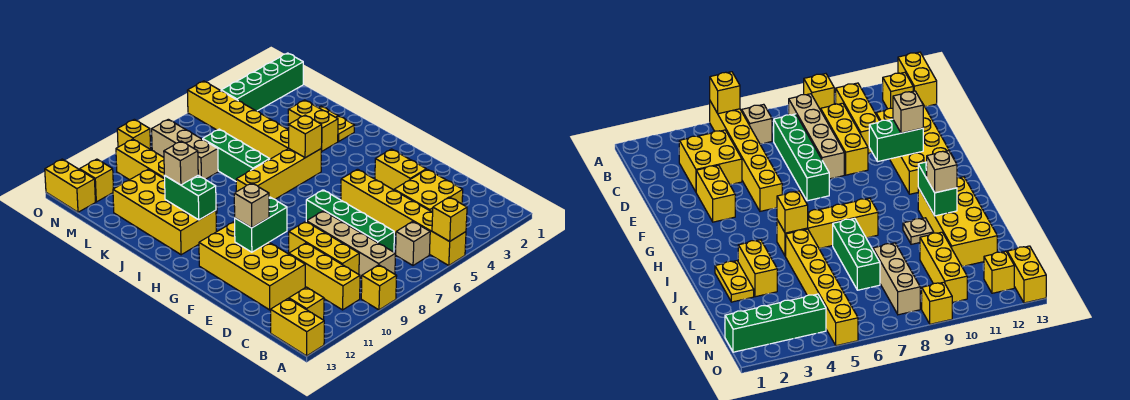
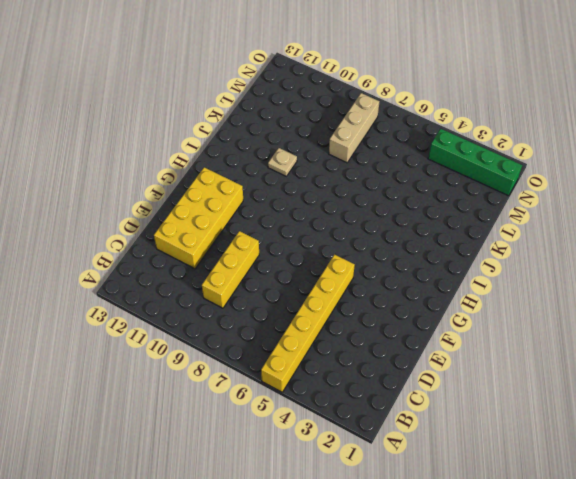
none -> yellow brick A9 level 1
none -> yellow brick A13:B13 level 1
none -> tan brick B6 level 1
none -> tan brick B8:E8 level 1

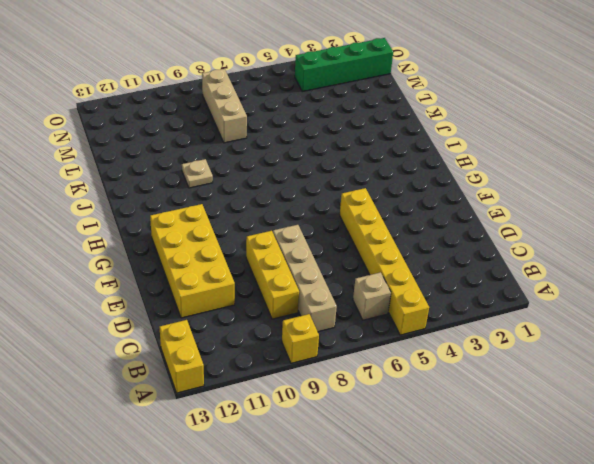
none -> yellow brick B10:D10 level 1
none -> yellow brick B12 level 1
none -> yellow brick C3:D4 level 1
none -> green brick C7:F7 level 1

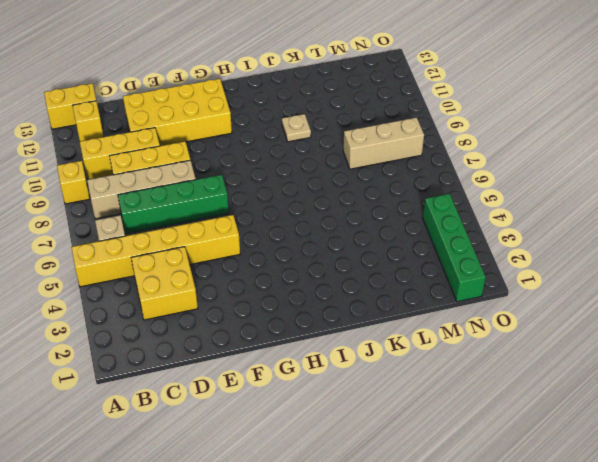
none -> yellow brick E3:F3 level 1
none -> yellow brick I5:I8 level 1
none -> yellow brick I11:L12 level 1
none -> yellow plate J2:K2 level 1

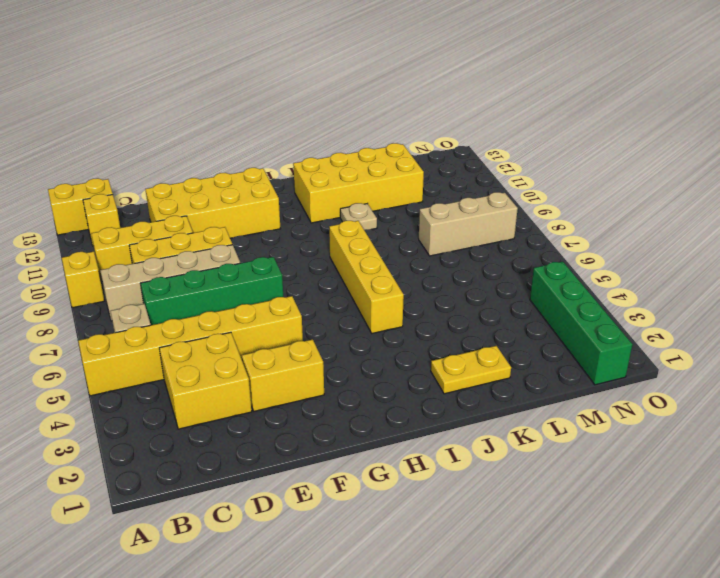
none -> yellow brick J3:K3 level 1
none -> yellow brick J5:O5 level 1
none -> green brick J7:L7 level 1
none -> yellow brick L10:N10 level 1

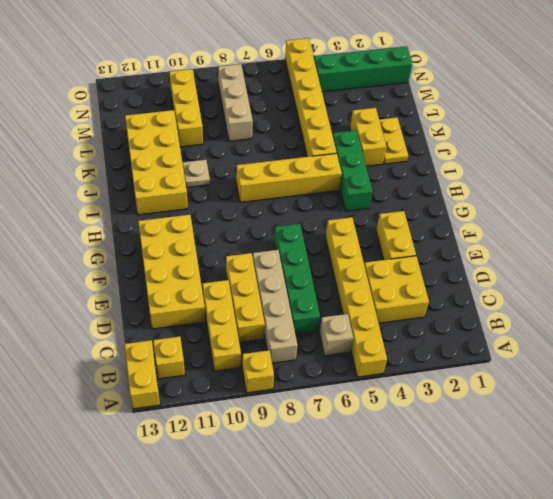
green brick H4:J4 level 1 -> green brick J7:L7 level 1
none -> yellow brick N12 level 1
none -> yellow brick N13:O13 level 1
none -> yellow brick O9 level 1
none -> yellow brick A5 level 2

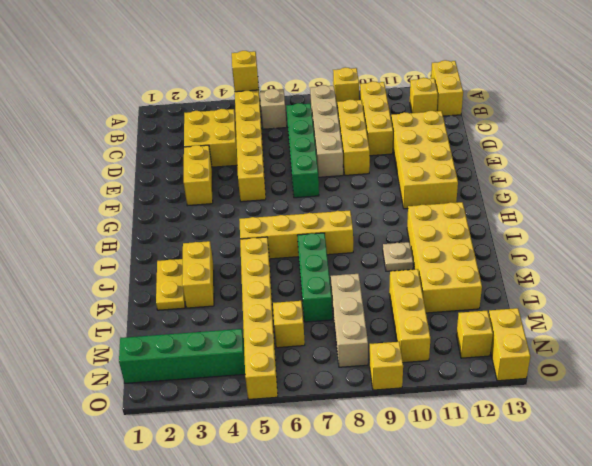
yellow brick M6 level 1 -> yellow brick I5 level 2
none -> green brick F10:F11 level 2
none -> green brick I11:J11 level 2
none -> tan brick F11 level 3
none -> tan brick J11 level 3

